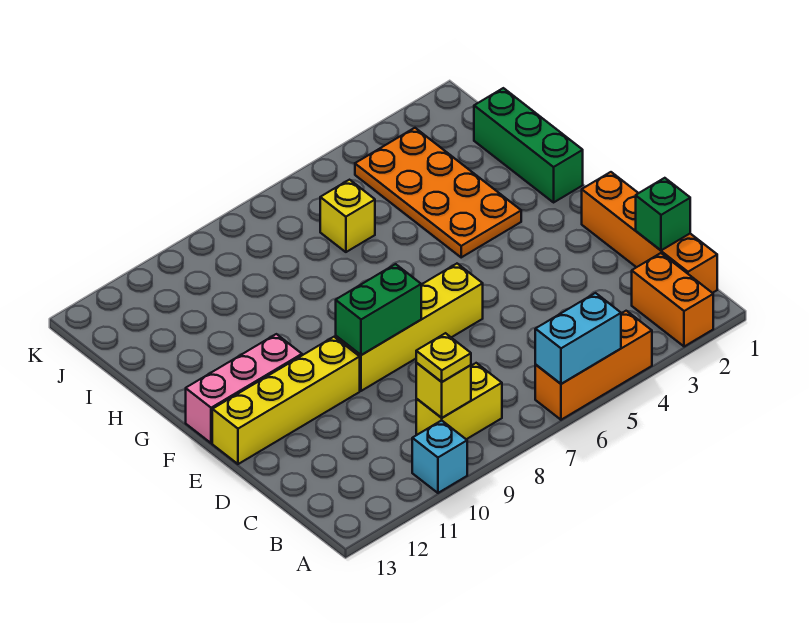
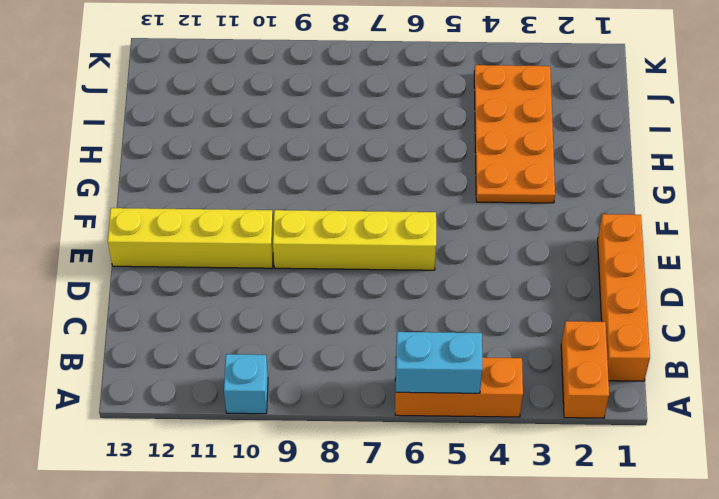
none -> yellow brick B8:B9 level 1
none -> pink brick F11:F13 level 1
none -> green brick G1:I1 level 1

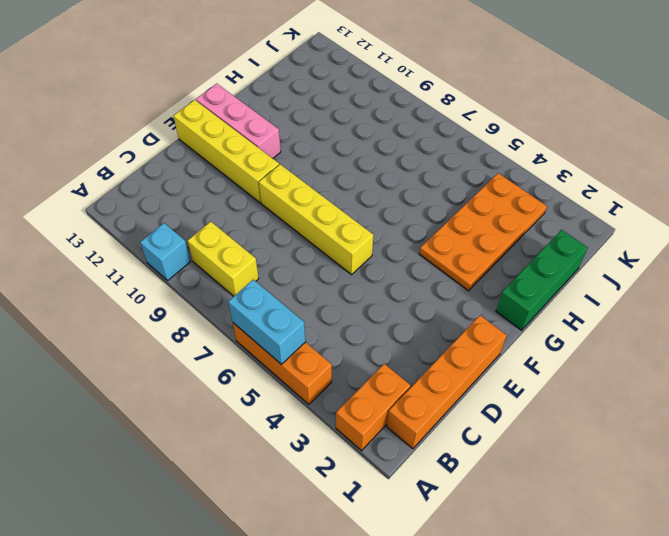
none -> yellow brick I6 level 1
none -> yellow brick B9 level 2
none -> green brick C1 level 2

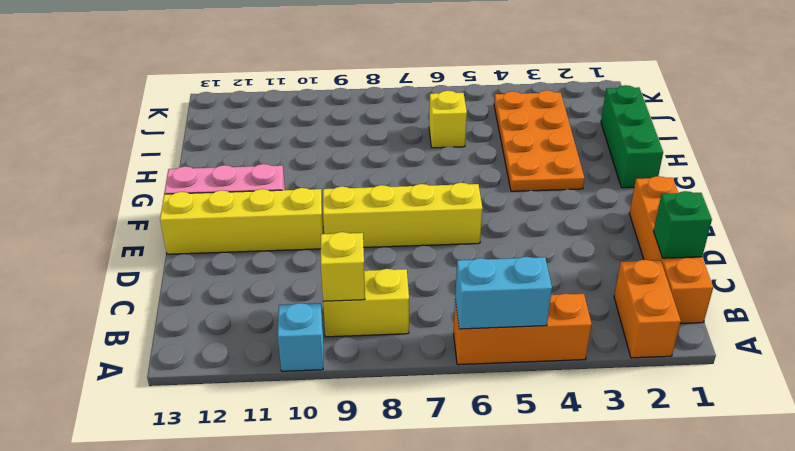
none -> green brick E8:E9 level 2
none -> yellow plate B9 level 3

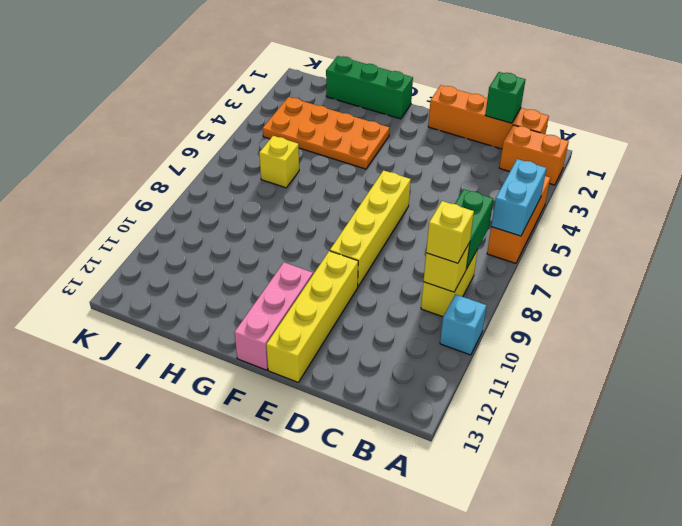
green brick B7:B8 level 2 -> green brick E8:E9 level 2
yellow brick B9 level 3 -> yellow plate B9 level 3

